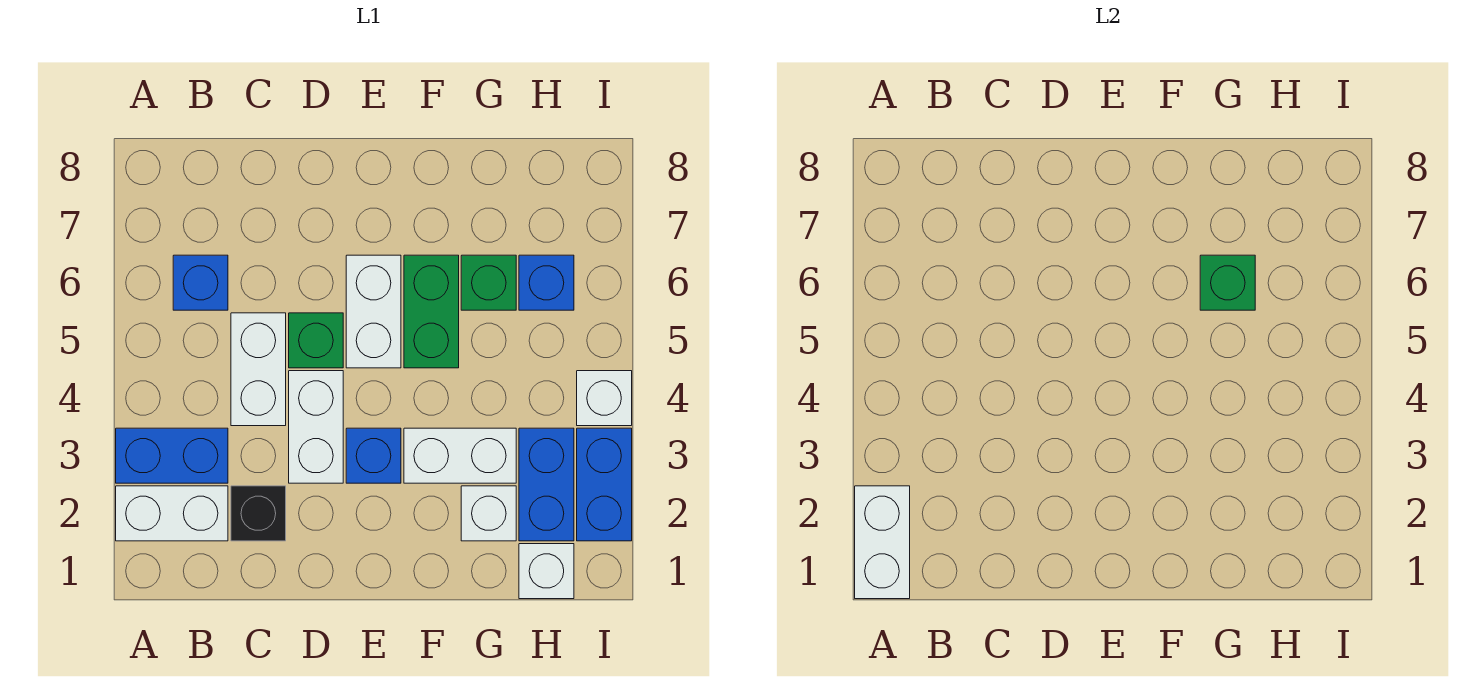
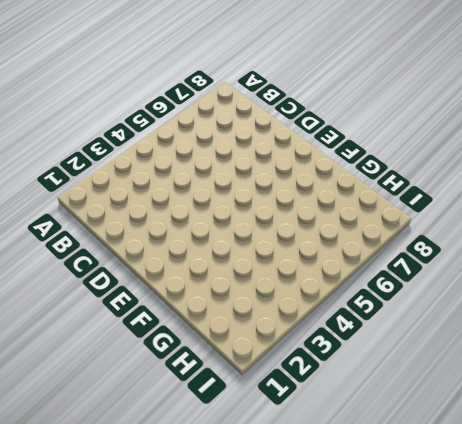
none -> white brick A2:B2 level 1
none -> blue brick A3:B3 level 1
none -> blue brick B6 level 1

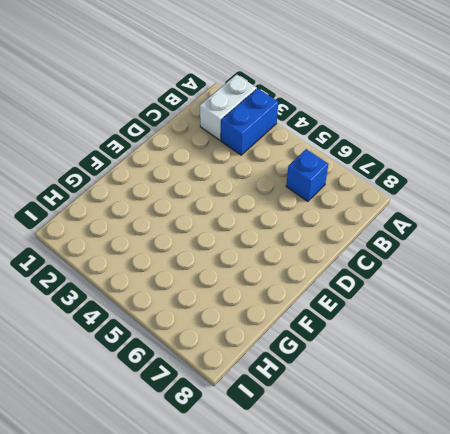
none -> black brick C2 level 1
none -> white brick C4:C5 level 1
none -> white brick D3:D4 level 1

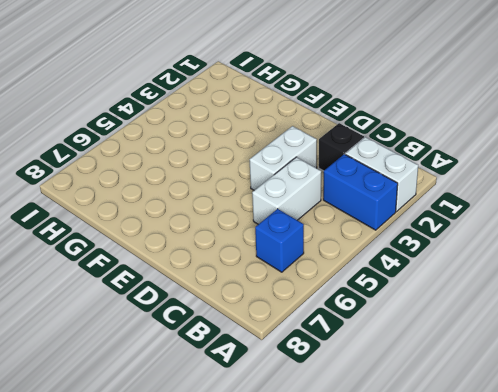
none -> green brick D5 level 1
none -> blue brick E3 level 1
none -> white brick E5:E6 level 1

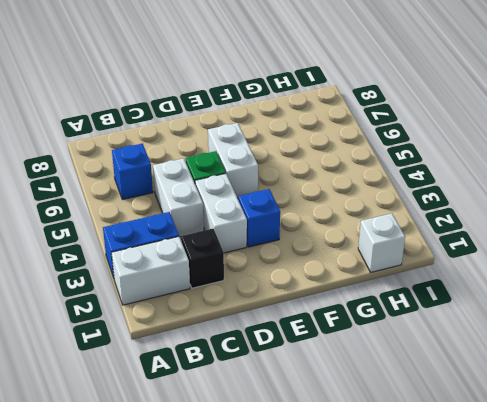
none -> white brick F3:G3 level 1
none -> green brick F5:F6 level 1
none -> white brick G2 level 1

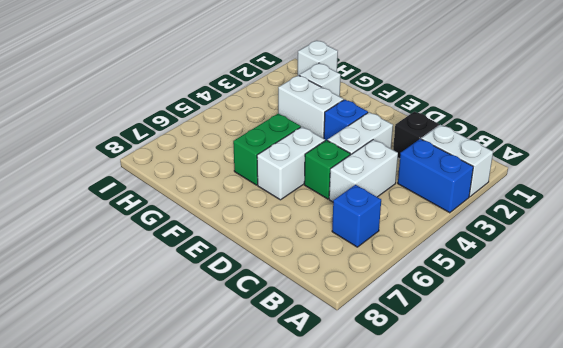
none -> green brick G6 level 1
none -> blue brick H2:H3 level 1
none -> blue brick H6 level 1

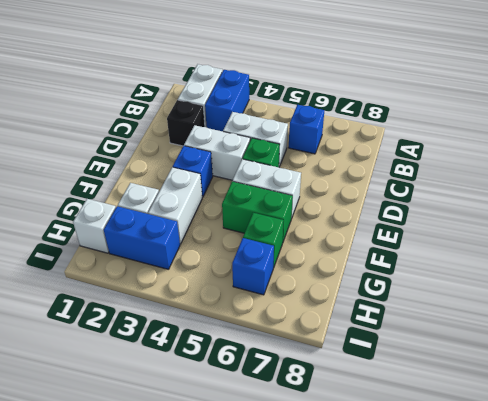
none -> blue brick I2:I3 level 1
none -> white brick I4 level 1
none -> white brick A1:A2 level 2

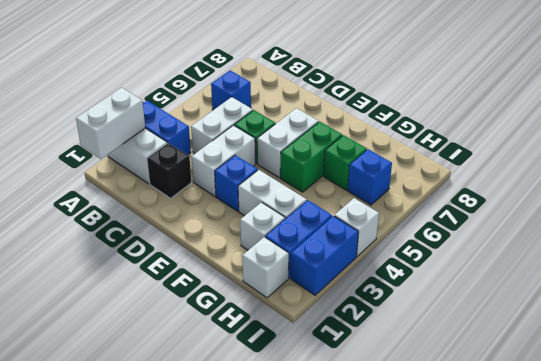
none -> green brick G6 level 2

